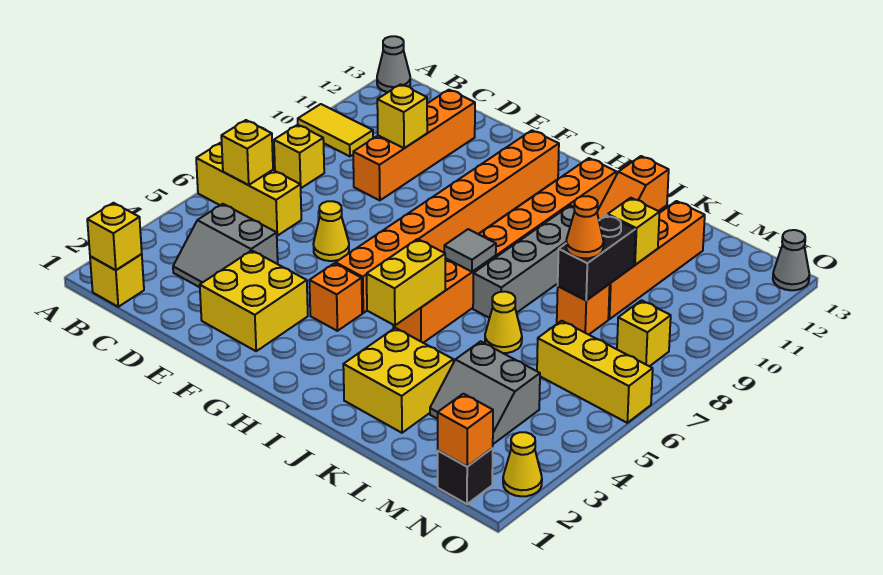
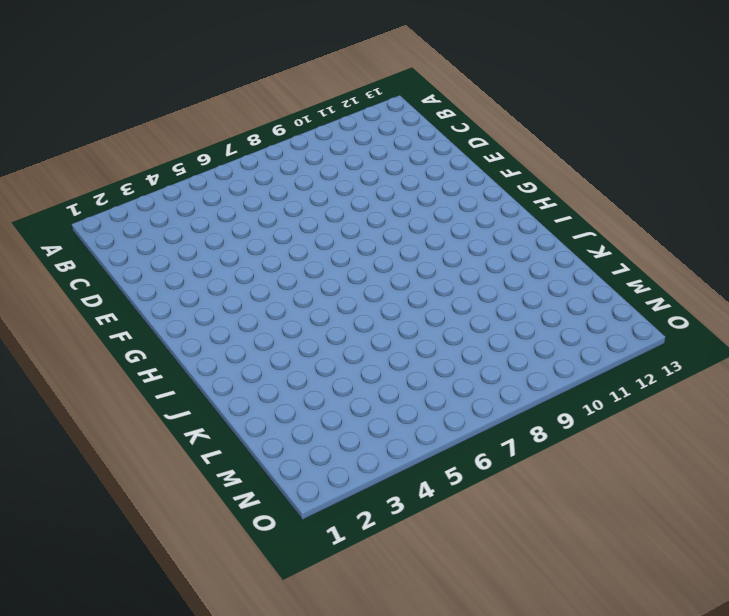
none -> yellow brick A6:C6 level 1
none -> yellow tile A10:B10 level 1
none -> grey cone A13 level 1
none -> yellow brick B1 level 1

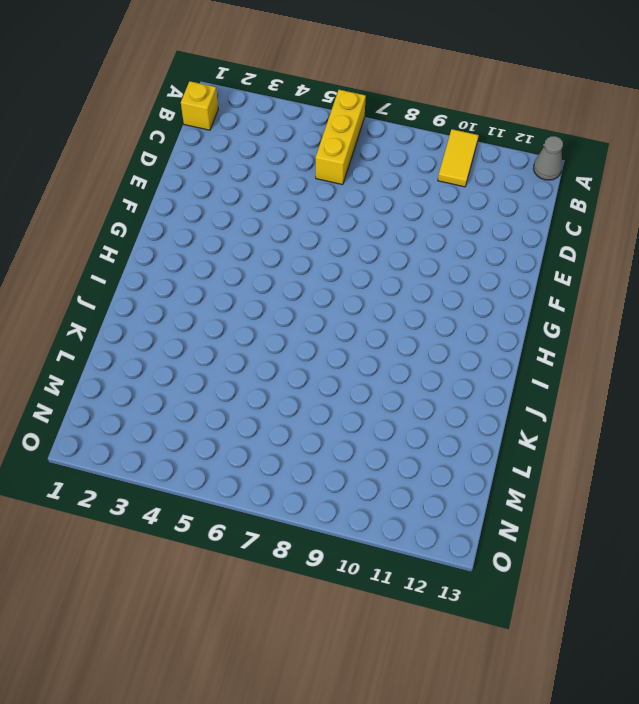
none -> yellow brick B8 level 1
none -> grey slope C3:D4 level 1 top 4
none -> orange brick D9:D12 level 1
none -> yellow brick E2:F3 level 1

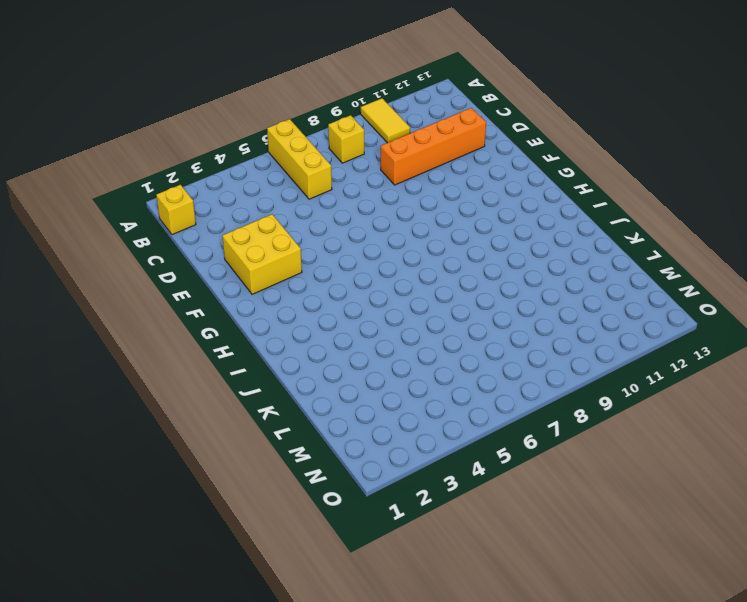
none -> grey cone A13 level 1
none -> grey slope C3:D4 level 1 top 4
none -> yellow cone E6 level 1
none -> orange brick G4 level 1

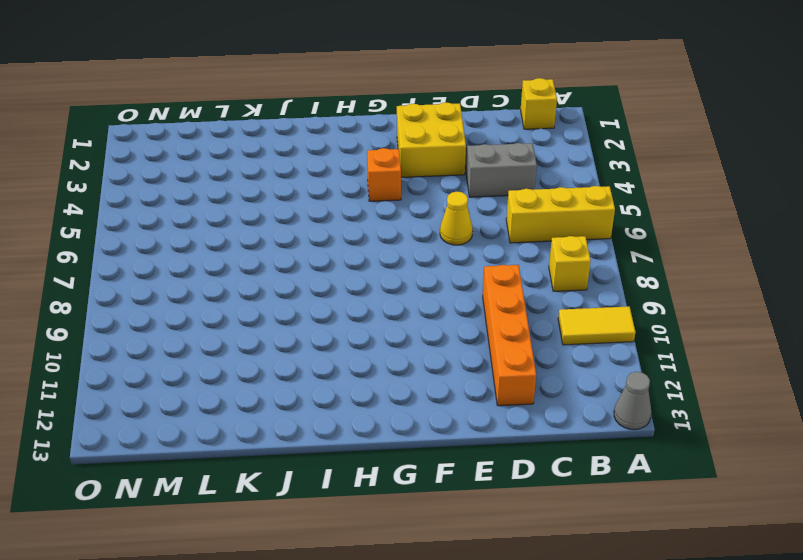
none -> orange brick G5:G12 level 1
none -> orange brick I5:I12 level 1
none -> yellow brick J2:K3 level 1
none -> grey brick J7:J10 level 1

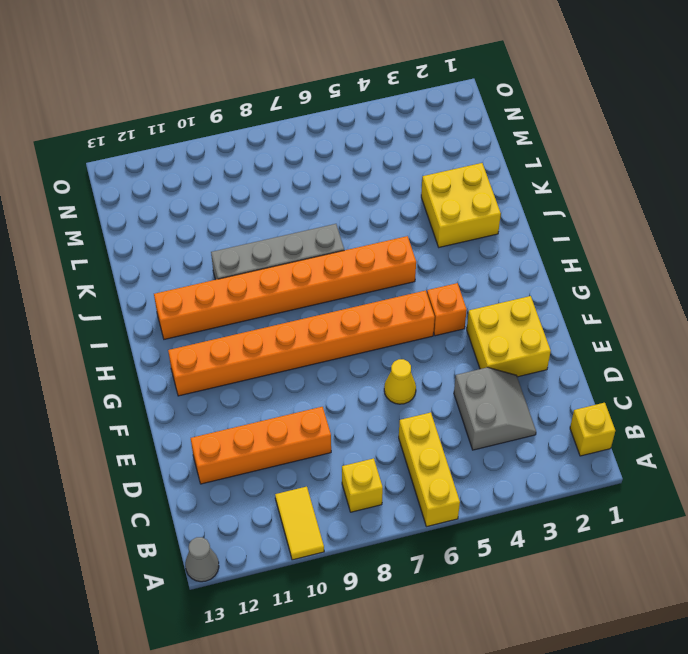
none -> orange slope J12:J13 level 1 top 13
none -> yellow cone K6 level 1
none -> grey slope L3:M4 level 1 top 4
none -> orange brick L8 level 1

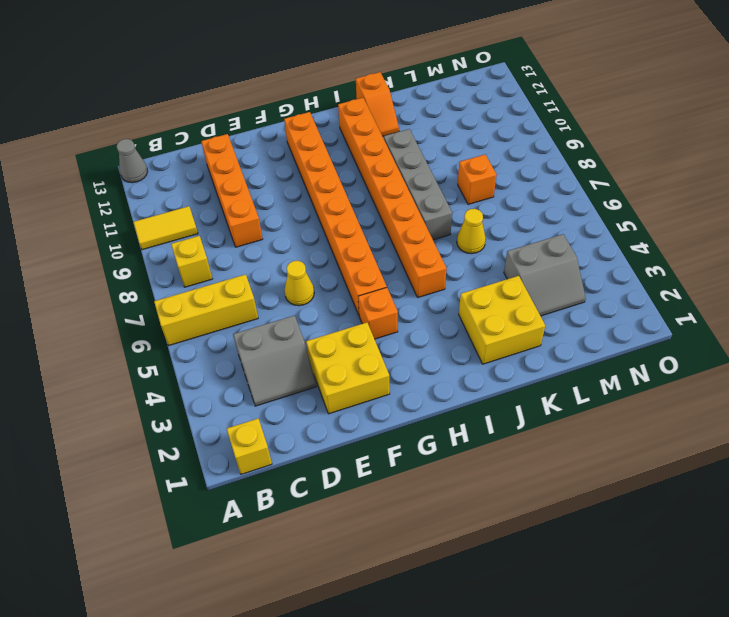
none -> orange brick L9:L12 level 1
none -> yellow brick M6:O6 level 1
none -> black brick N1 level 1
none -> yellow brick N8 level 1

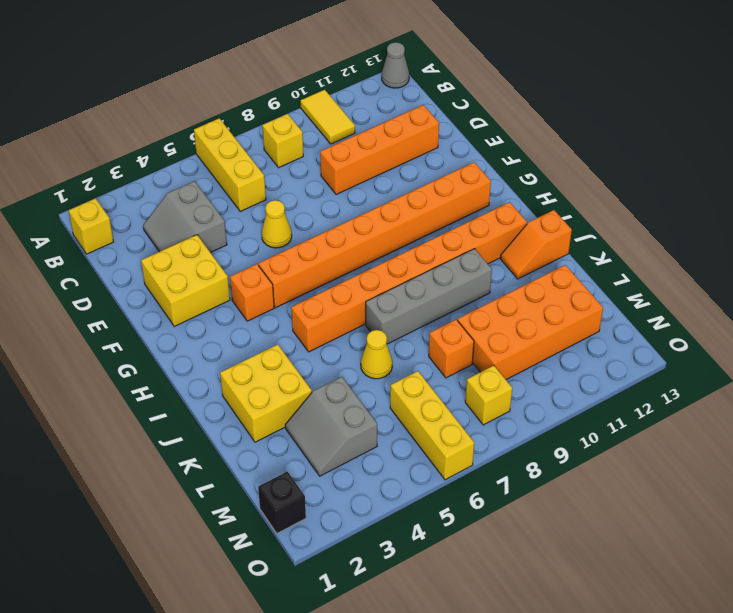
orange brick L9:M12 level 1 -> orange brick L9:L12 level 1
none -> yellow cone O2 level 1
none -> grey cone O13 level 1
none -> yellow brick B1 level 2
none -> yellow brick B6 level 2

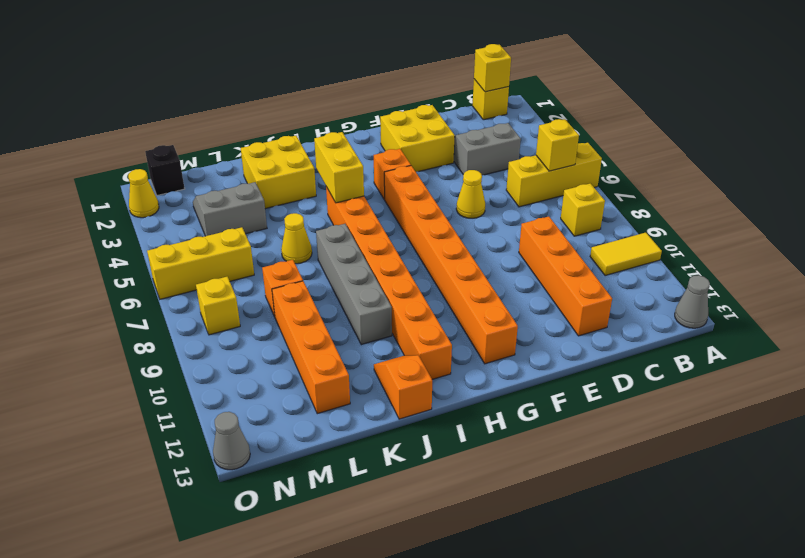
none -> yellow brick D10 level 2
none -> grey tile I7 level 2
none -> black brick L8:L9 level 2
none -> yellow brick L10 level 2

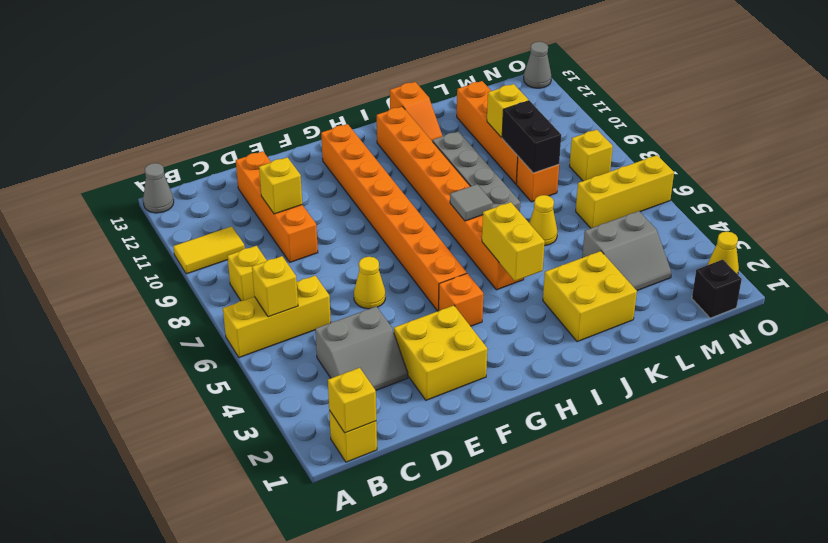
none -> orange brick N1 level 2
none -> orange cone L8 level 3

